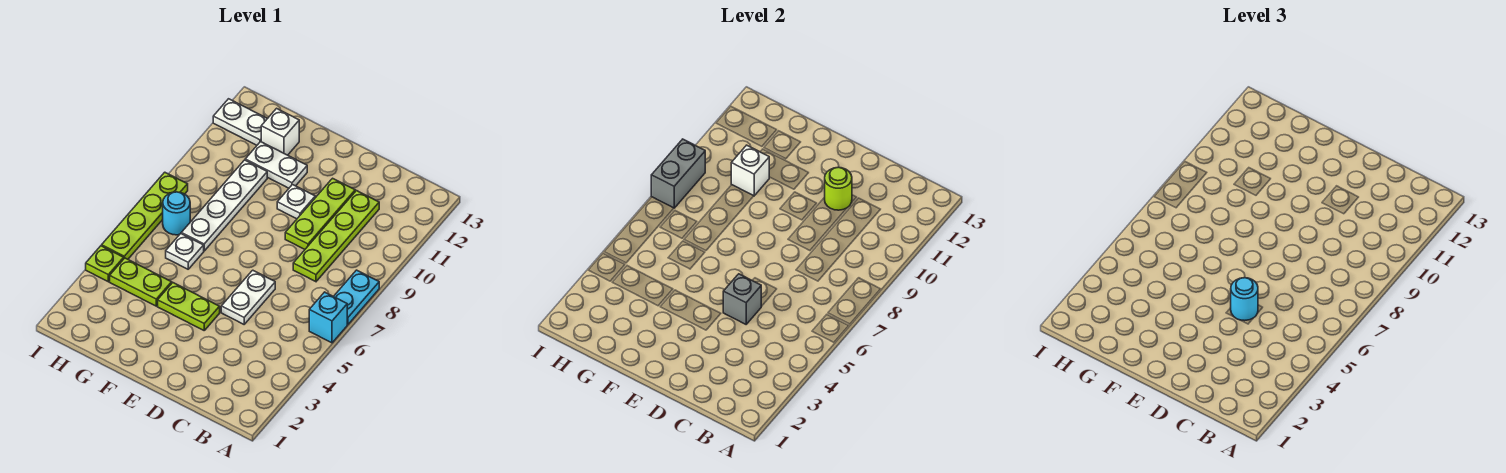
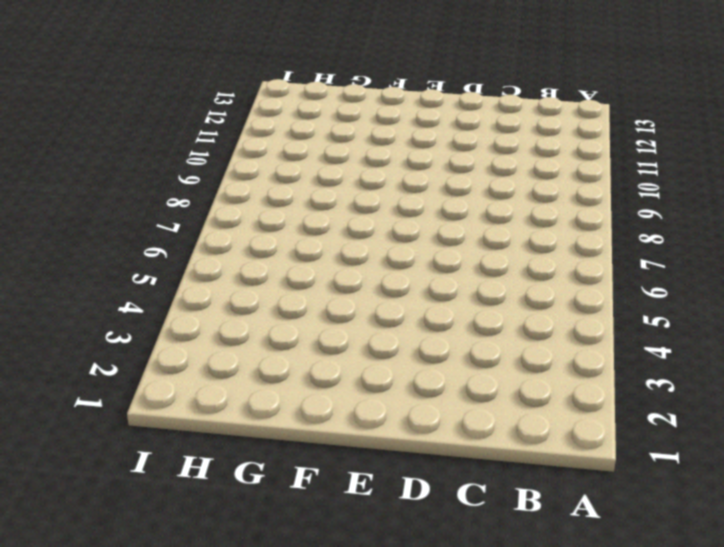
none -> cyan brick A6 level 1
none -> cyan plate A7:A8 level 1
none -> lime plate C8:C11 level 1

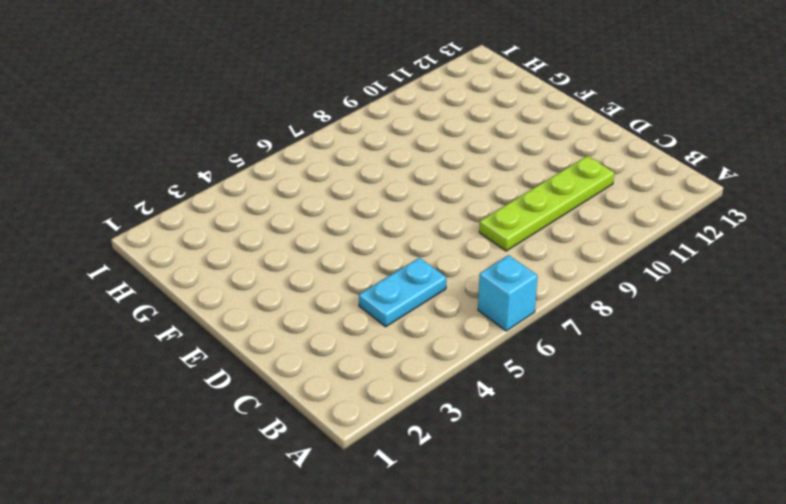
cyan plate C4:C5 level 1 -> cyan plate A7:A8 level 1
none -> white plate D5:D6 level 1
none -> lime plate D9:D11 level 1
none -> lime plate E4:F4 level 1

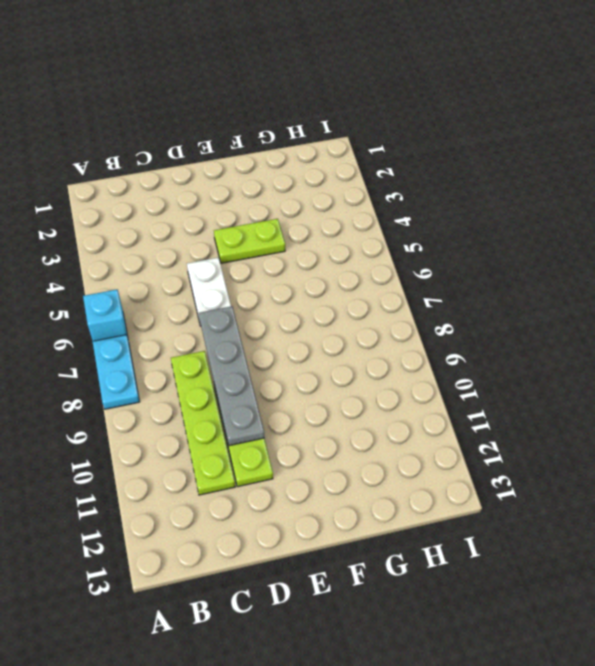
grey plate D7:D10 level 2 -> none
none -> white plate E10 level 1
none -> white plate F11:G11 level 1
none -> lime plate G4:H4 level 1

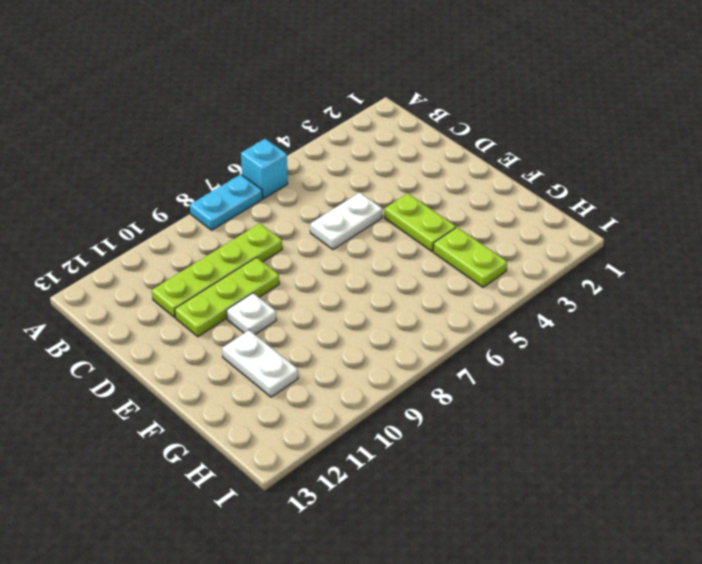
none -> white plate G6 level 1
none -> white plate G7:G10 level 1
none -> white brick G12 level 1

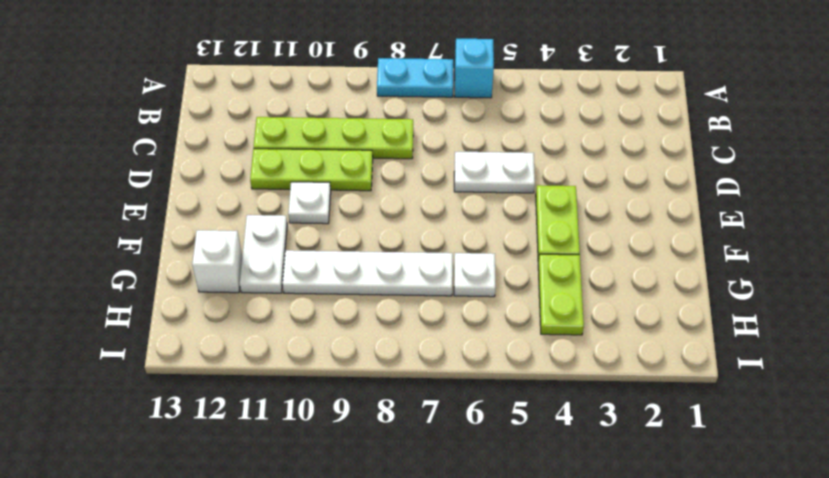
none -> cyan round brick H7 level 1
none -> white plate H12:I12 level 1
none -> lime plate I4 level 1

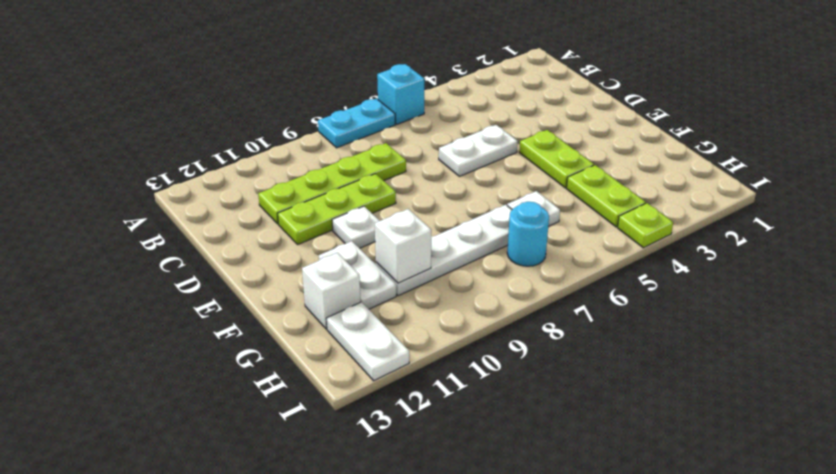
none -> lime plate I5:I8 level 1
none -> grey brick D5 level 2
none -> lime round brick D11 level 2

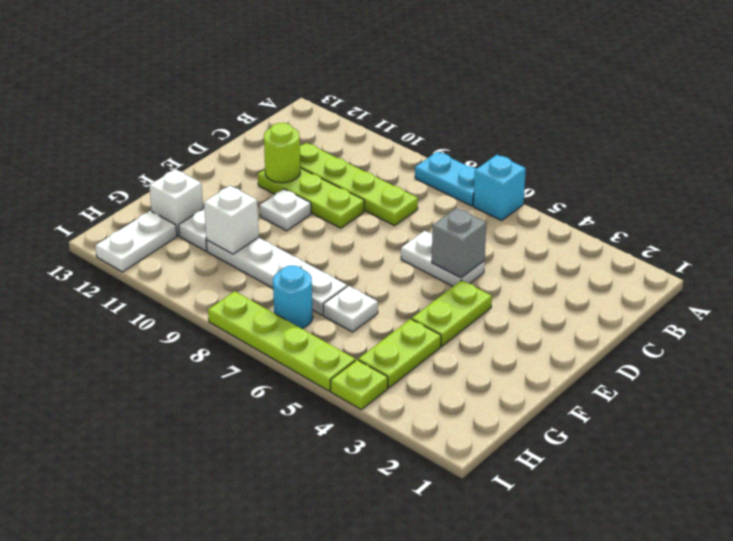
none -> grey brick I8:I9 level 2
none -> cyan round brick D5 level 3

